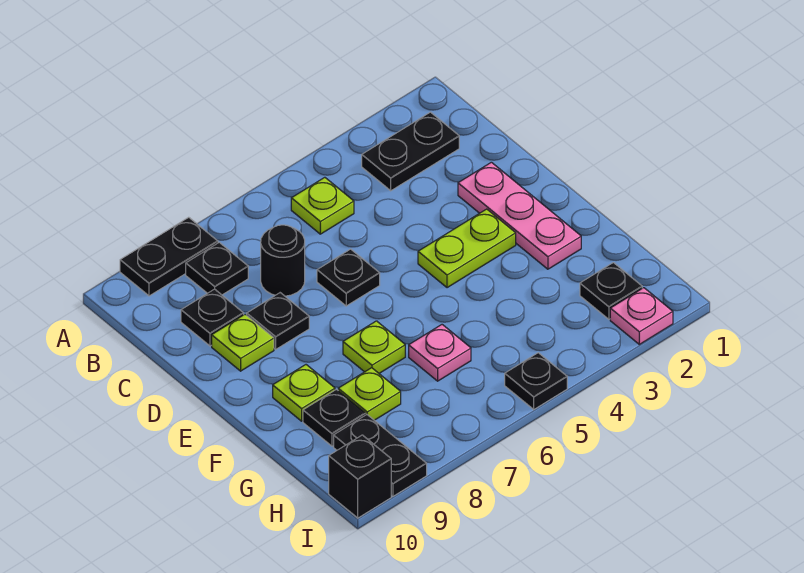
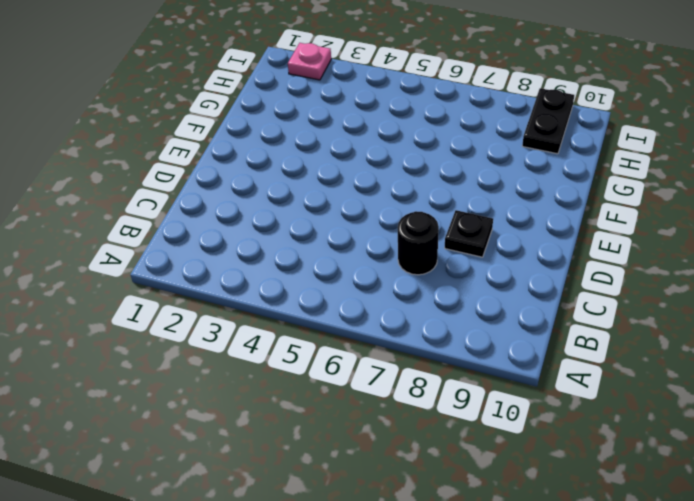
none -> black plate A8:A9 level 1
none -> black plate B2:B3 level 1
none -> lime plate B5 level 1

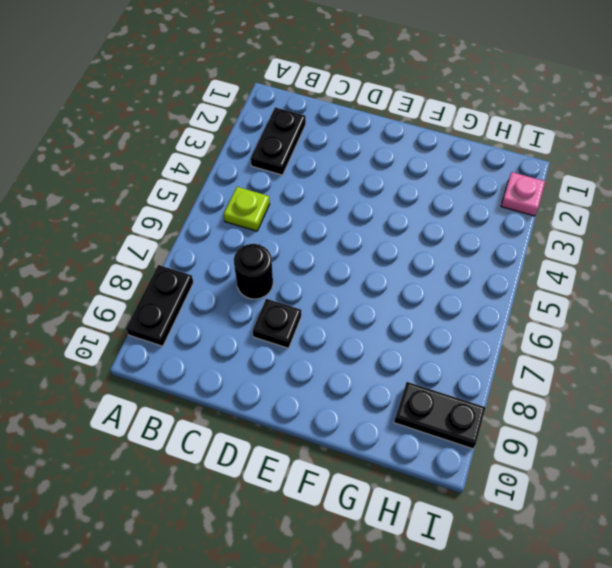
none -> black plate B8 level 1
none -> black plate C9 level 1
none -> pink plate D2:F2 level 1

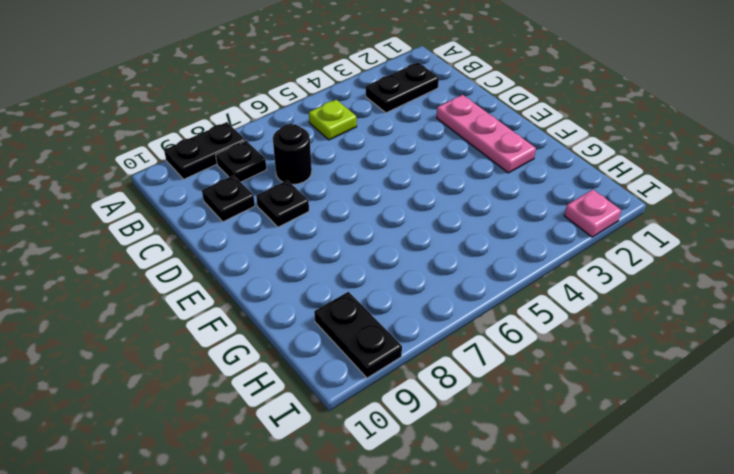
none -> black plate D6 level 1
none -> lime plate D9 level 1
none -> lime plate E3:E4 level 1

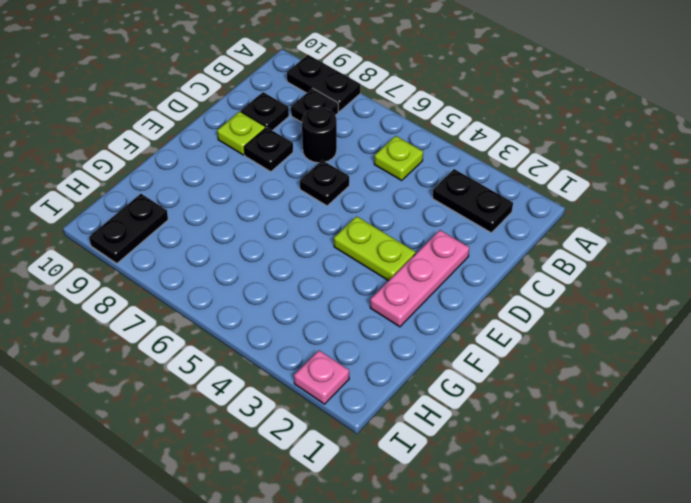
none -> lime plate F7 level 1
none -> lime plate F9 level 1
none -> pink plate G6 level 1

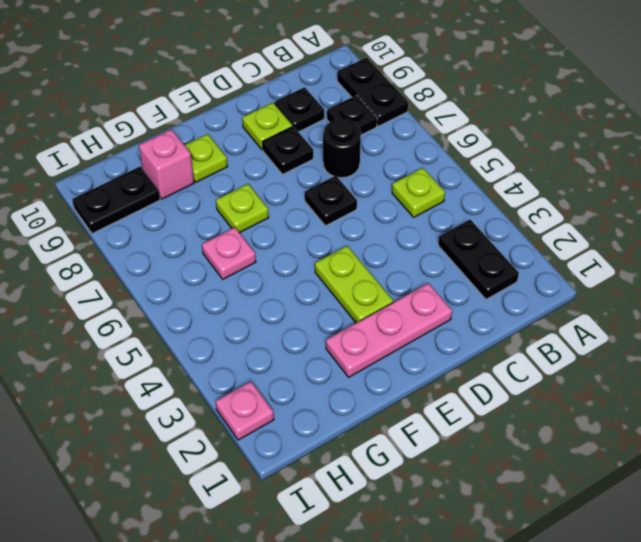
pink brick G9 level 1 -> black plate G9 level 1
none -> lime plate G8 level 1
none -> black plate H2 level 1
none -> black plate I5 level 1

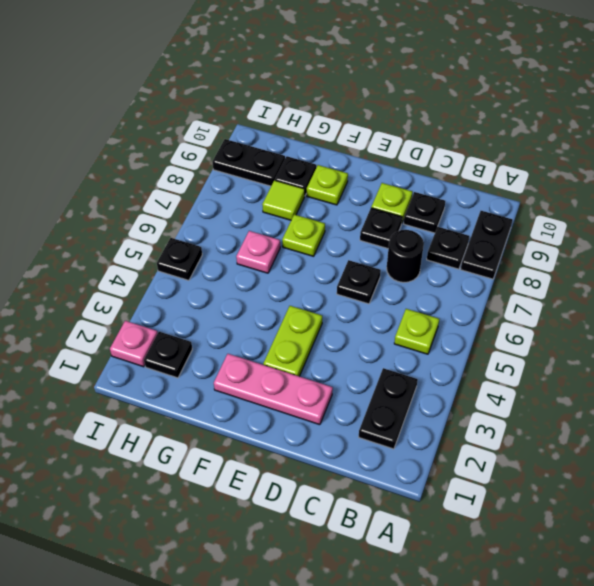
lime tile G8 level 1 -> lime plate G8 level 1
none -> black brick I10 level 1

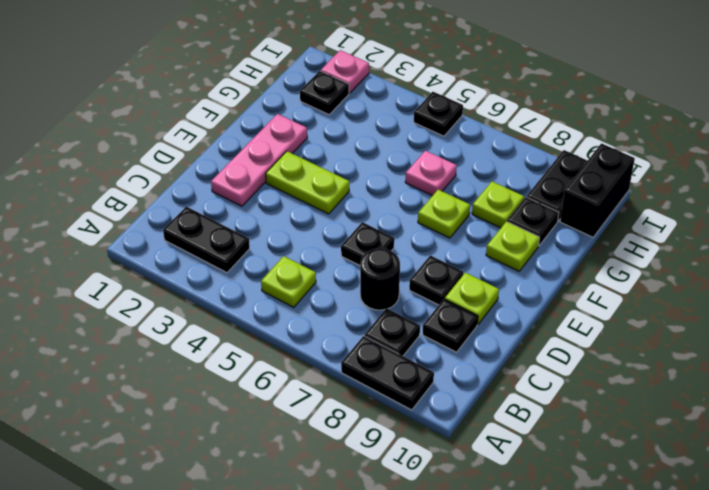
black brick H10:I10 level 1 -> black brick I10 level 1

